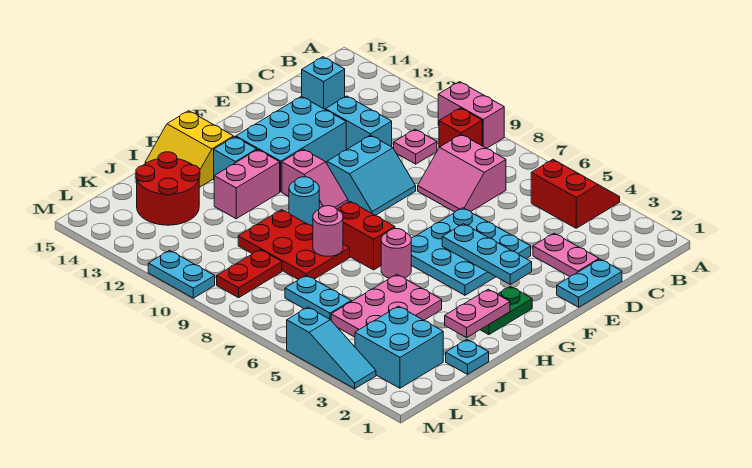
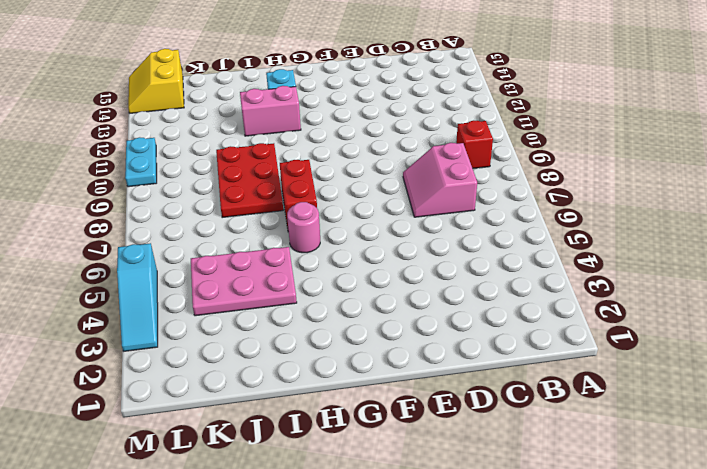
yellow slope L14:M15 level 1 top L -> yellow slope H14:I15 level 1 top H
none -> red slope A4:B5 level 1 top B
none -> pink brick A9:A10 level 1
none -> pink plate C10 level 1
none -> cyan brick C14 level 1

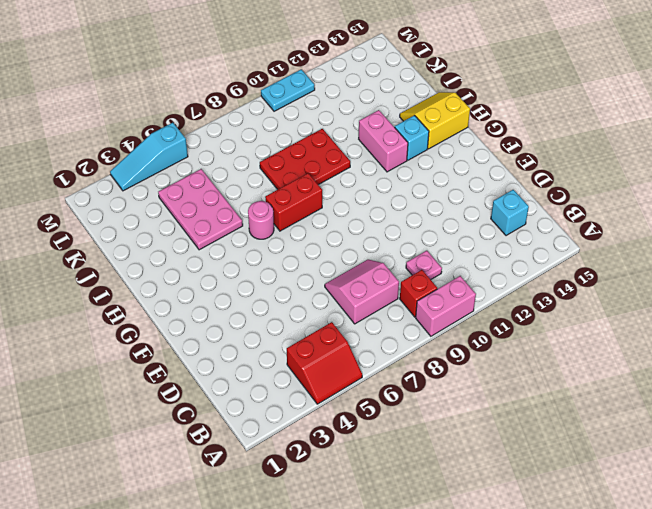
none -> cyan plate D1:E1 level 1
none -> pink plate D2:D3 level 1
none -> cyan brick D11:D12 level 1
none -> cyan plate E4:G6 level 1

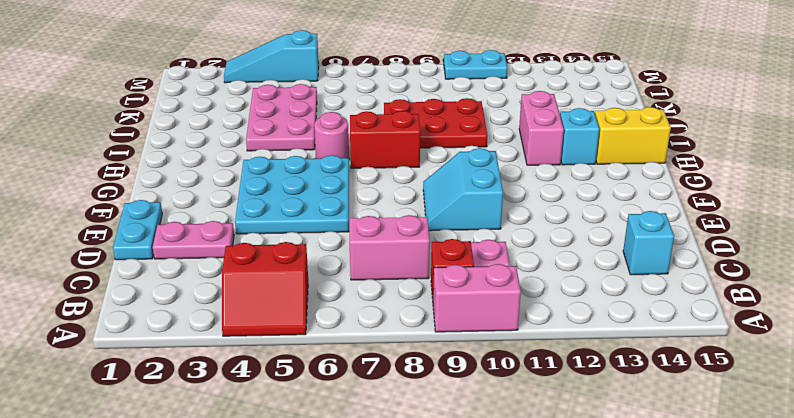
none -> cyan brick D11:D12 level 1
none -> cyan brick E12:G13 level 1
none -> green plate G2:H2 level 1
none -> pink slope G10:G11 level 1 top 11

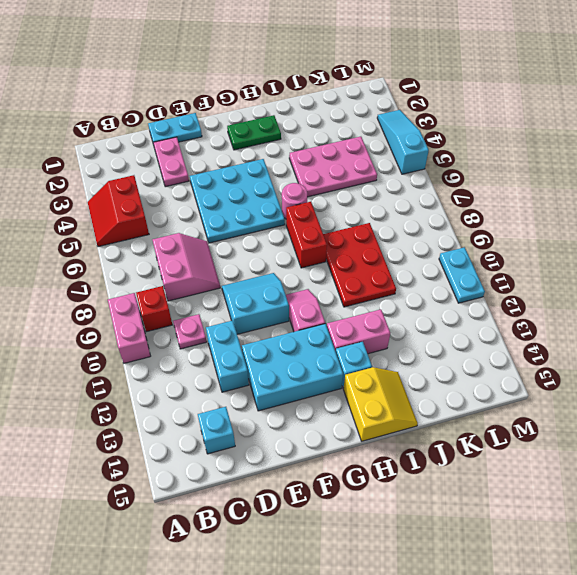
none -> cyan round brick H10 level 1
none -> cyan plate J1 level 1
none -> red round brick J13:K14 level 1
none -> cyan brick K2:L3 level 1

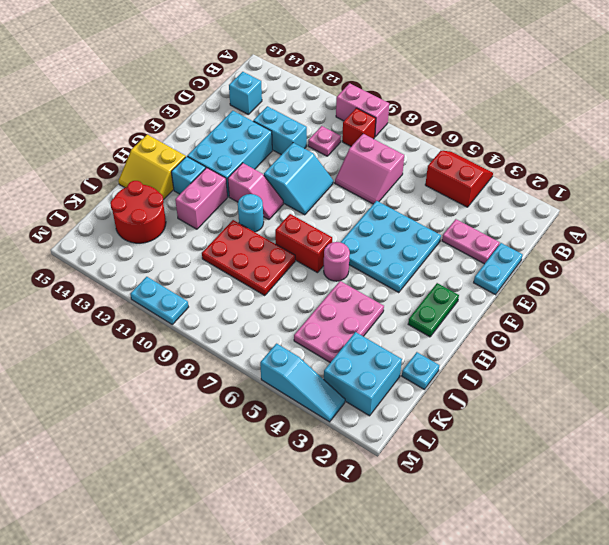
none -> cyan plate K6:K7 level 1
none -> red plate K9:L9 level 1
none -> cyan plate F3:F5 level 2
none -> pink plate H2:I2 level 2

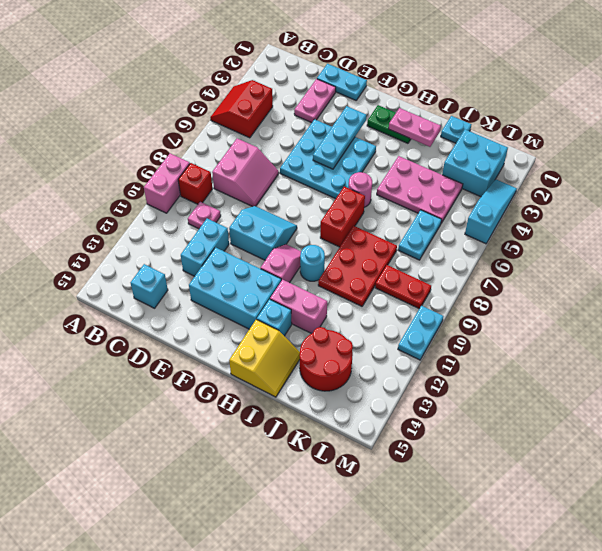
none -> pink round brick I8 level 2

